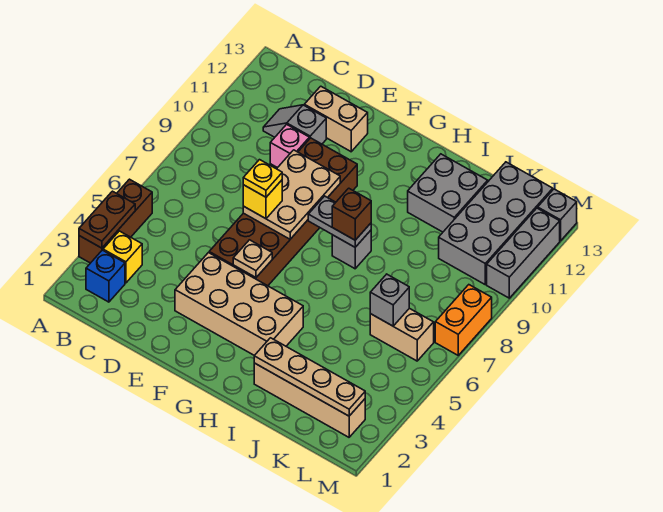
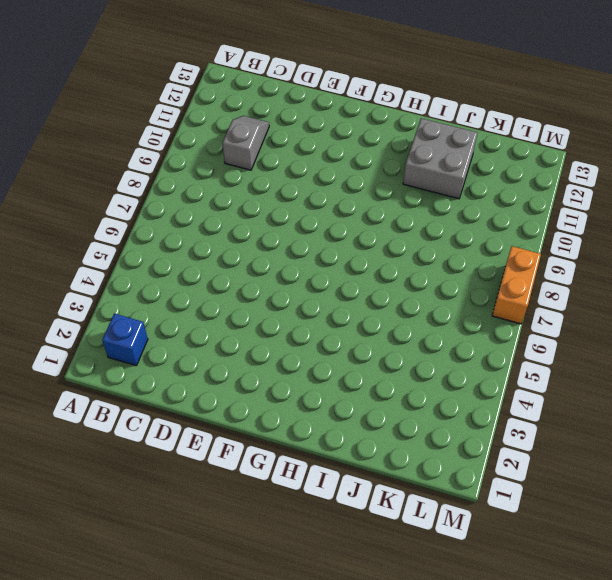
grey slope C10:C11 level 1 top 10 -> grey slope C11:D11 level 1 top D
none -> brown brick A3:A5 level 1
none -> yellow brick B3 level 1
none -> pink brick D10 level 1

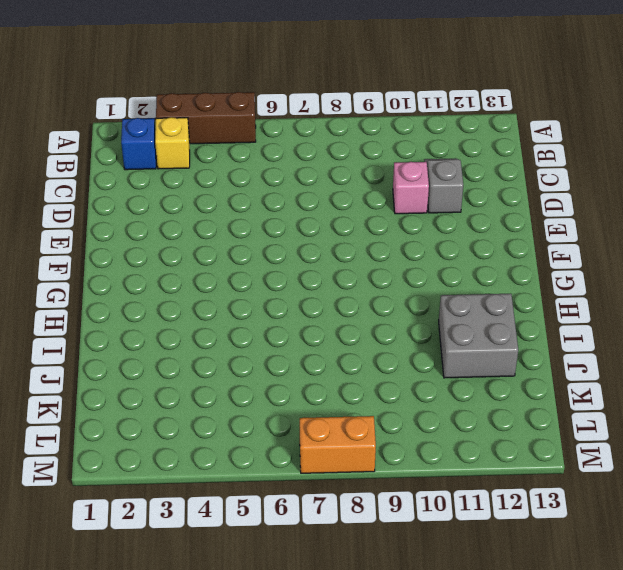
none -> tan brick D12:E12 level 1
none -> tan brick E3:H4 level 1
none -> brown brick E5:F10 level 1

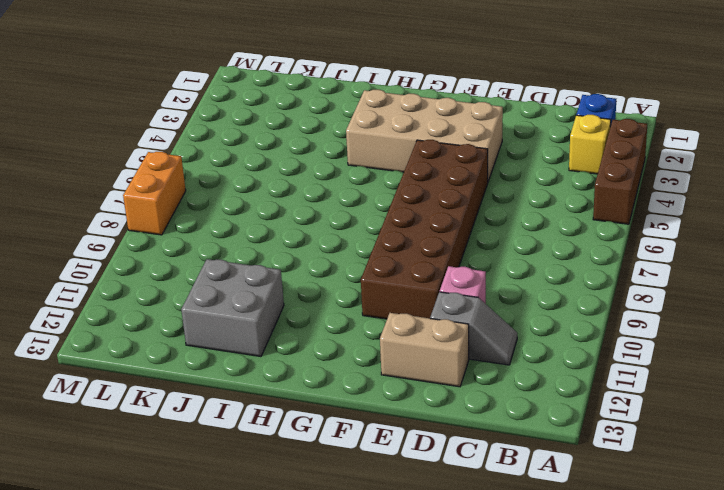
none -> grey brick H8 level 1
none -> tan brick I2:L2 level 1
none -> tan brick K6:L6 level 1

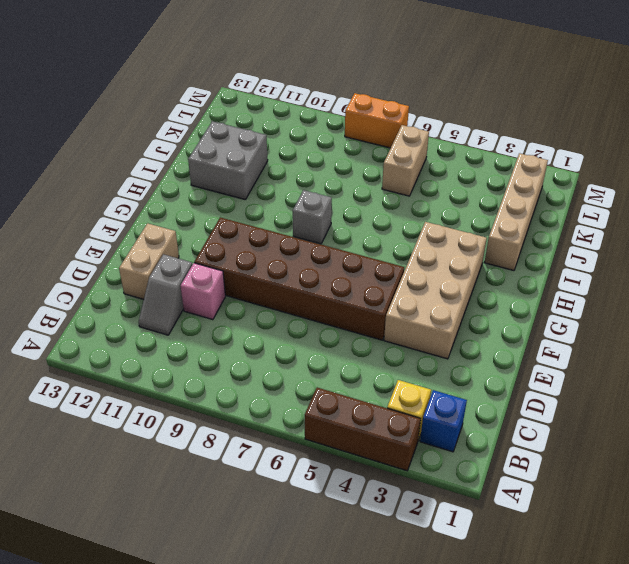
none -> grey brick K10:L13 level 1
none -> grey brick M10:M12 level 1
none -> grey brick M13 level 1

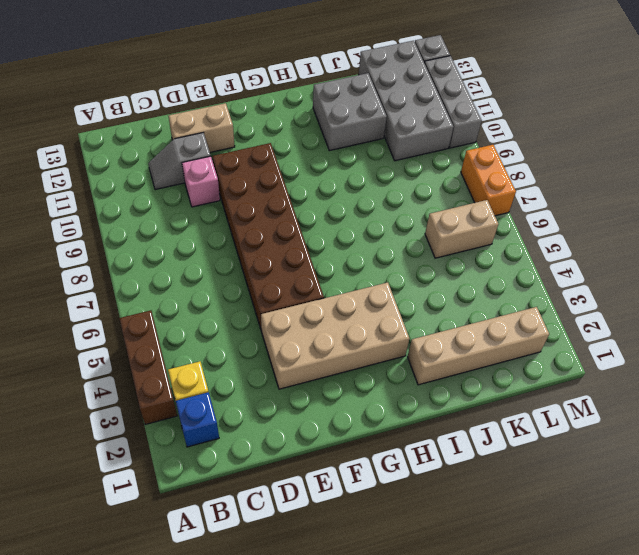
none -> grey brick H8 level 1
none -> brown plate A3:A4 level 2
none -> tan plate E7:F9 level 2

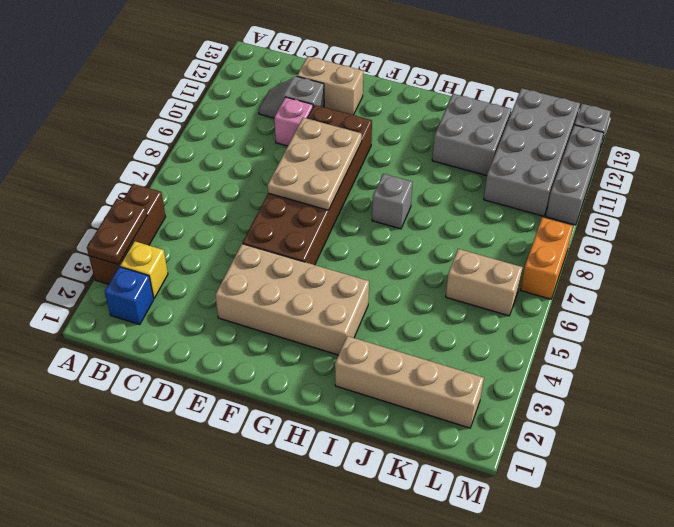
none -> tan plate F5 level 2
none -> grey plate G8:H8 level 2
none -> tan plate I2:L2 level 2

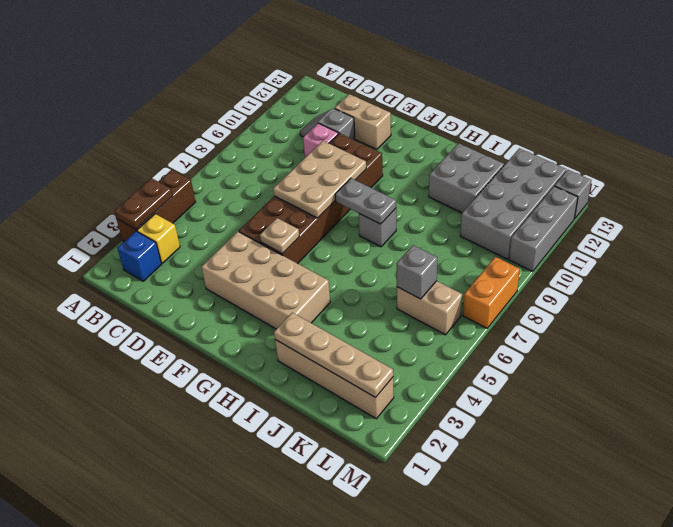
none -> yellow brick E7 level 3
none -> brown brick H8 level 3
none -> yellow plate E7 level 4

